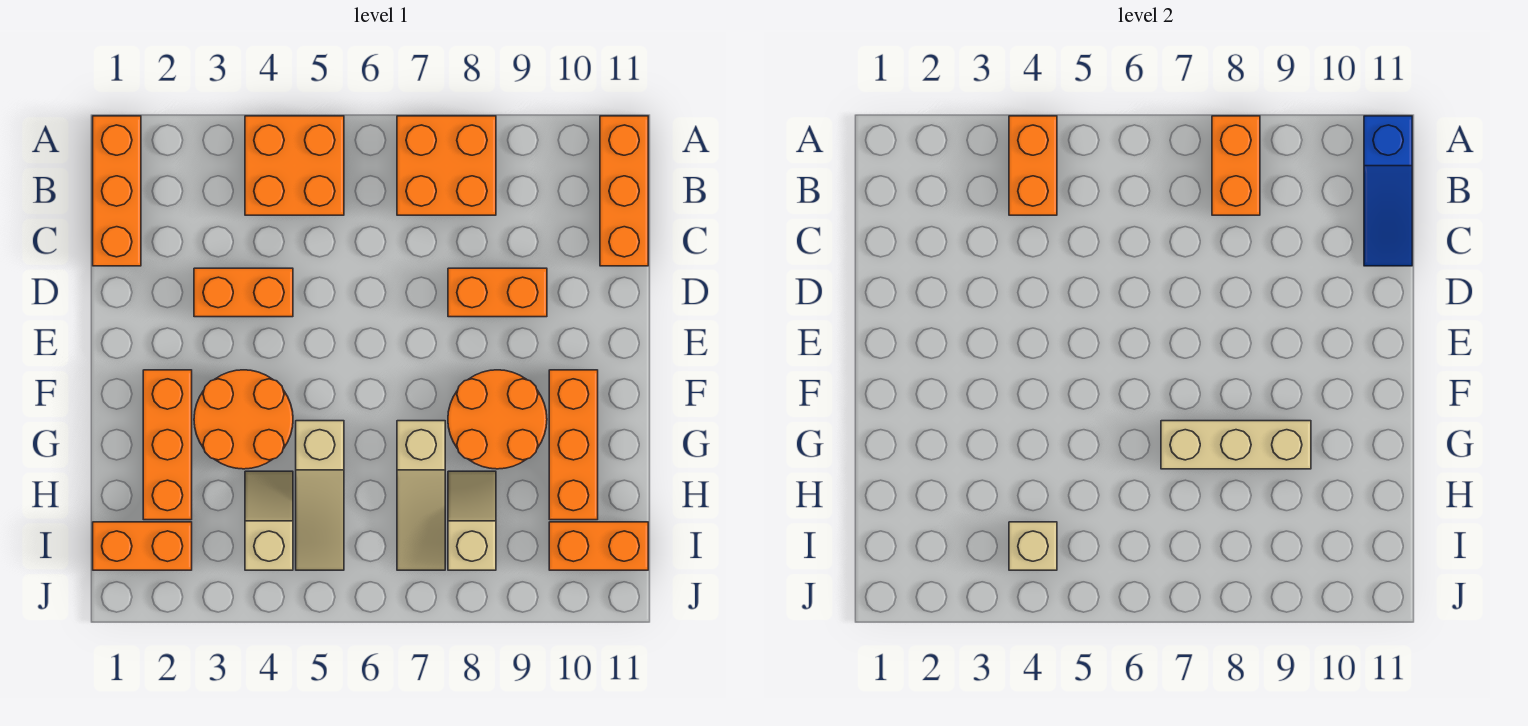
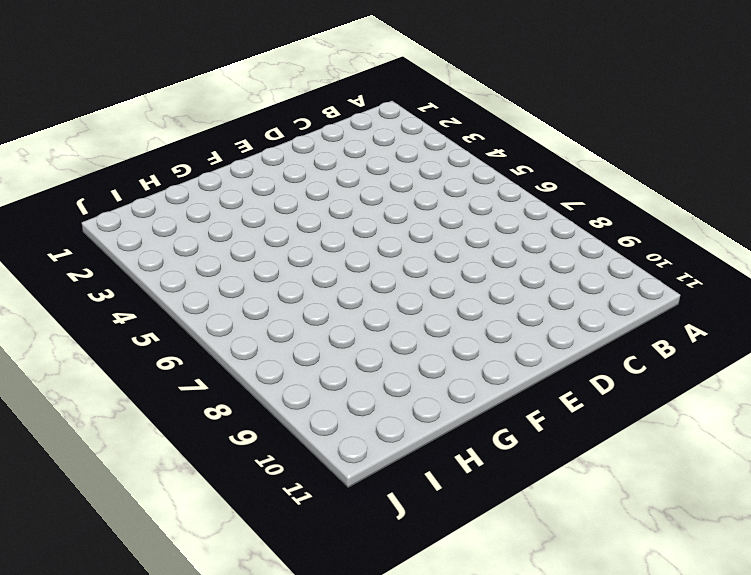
none -> orange brick A1:C1 level 1
none -> orange brick A4:B5 level 1
none -> orange brick A7:B8 level 1

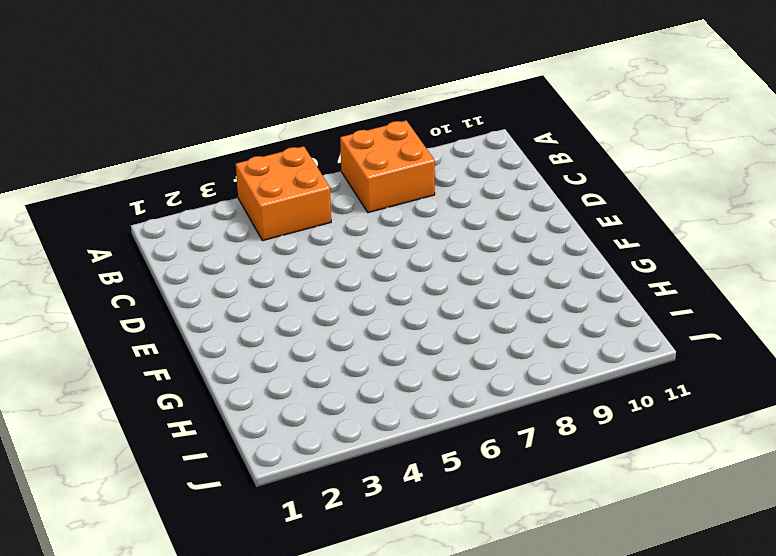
none -> orange brick A1:C1 level 1
none -> orange brick A11:C11 level 1
none -> orange brick D3:D4 level 1

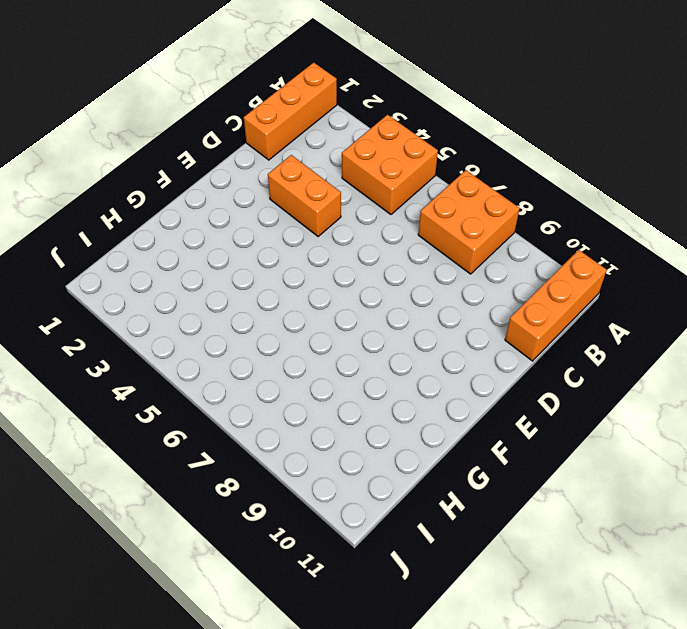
none -> orange brick D8:D9 level 1
none -> orange brick F2:H2 level 1
none -> orange round brick F3:G4 level 1

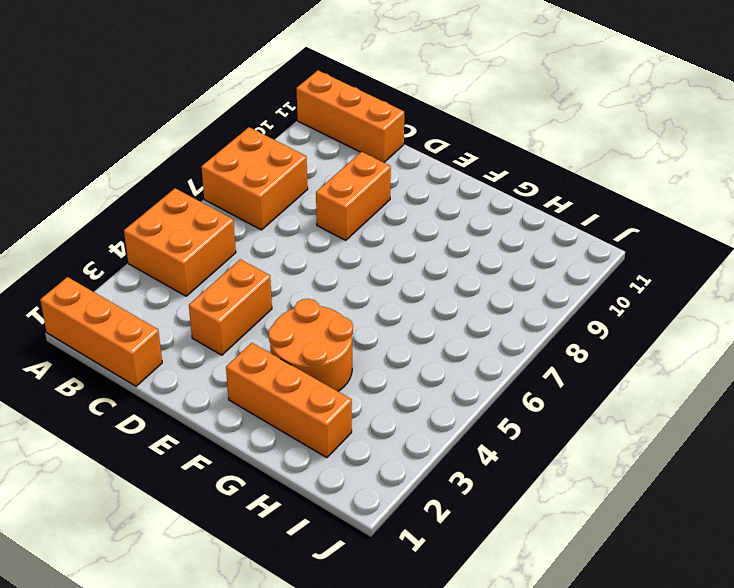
none -> orange round brick F8:G9 level 1
none -> orange brick F10:H10 level 1
none -> tan slope G5:I5 level 1 top G

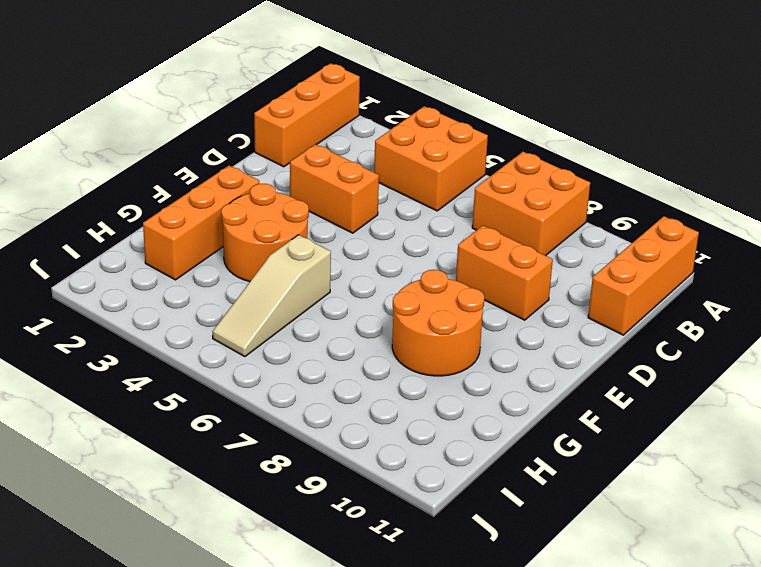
none -> orange brick F10:H10 level 1
none -> tan slope G7:I7 level 1 top G
none -> tan slope H4:I4 level 1 top I

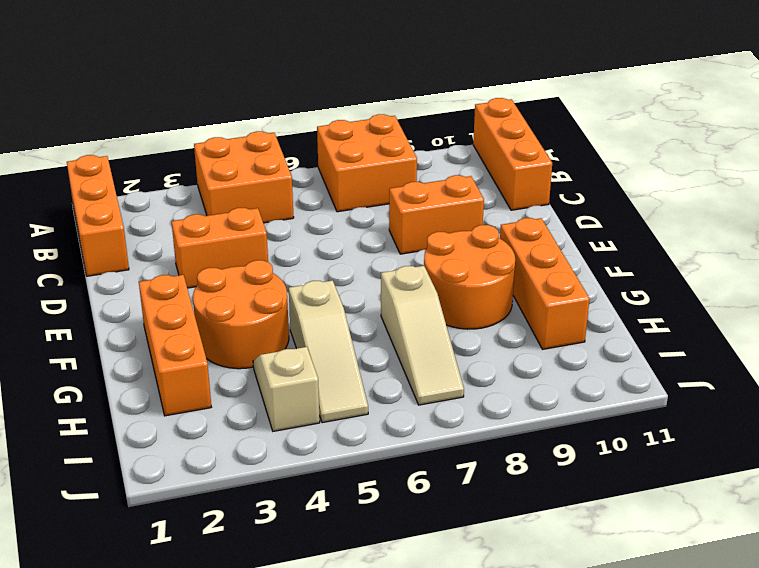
none -> tan slope H8:I8 level 1 top I
none -> orange brick I1:I2 level 1
none -> orange brick I10:I11 level 1

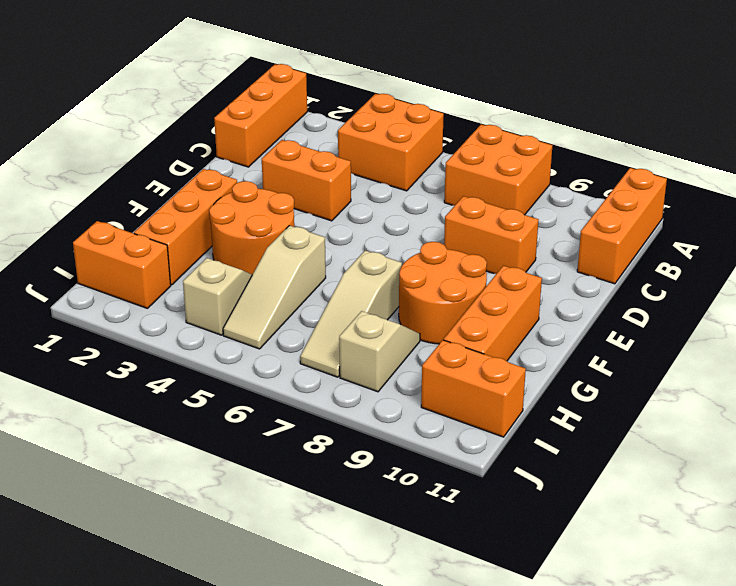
none -> orange brick A4:B4 level 2
none -> orange brick A8:B8 level 2
none -> blue slope A11:C11 level 2 top A

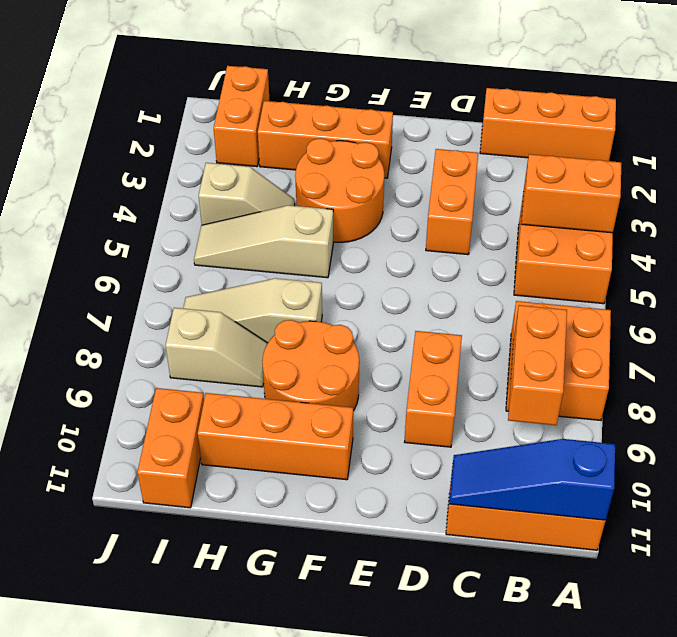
orange brick B8:B9 level 2 -> orange brick A8:B8 level 2
none -> tan brick G7:G9 level 2
none -> tan brick I4 level 2

